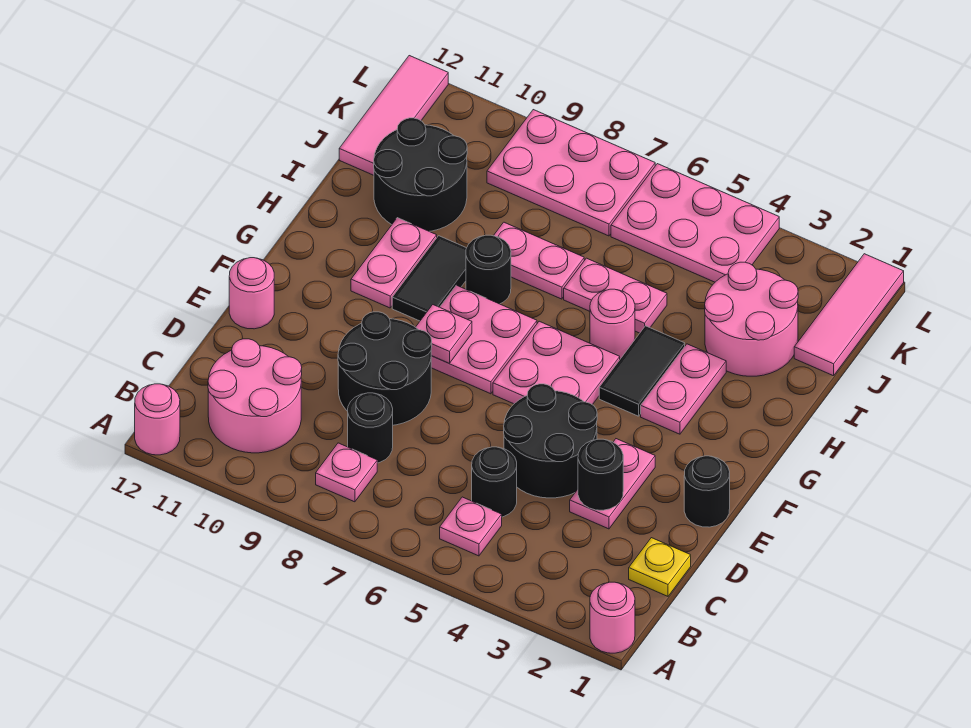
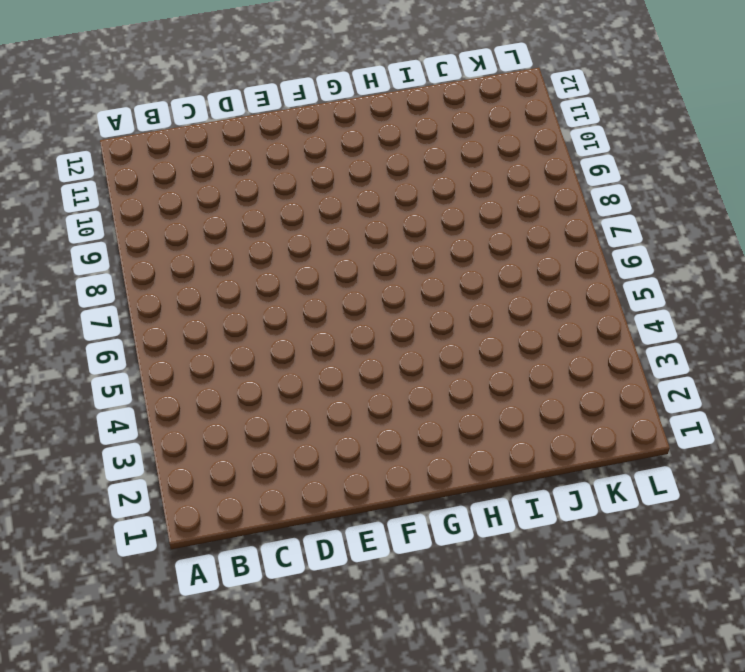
none -> pink round brick A1 level 1
none -> pink round brick A12 level 1
none -> pink plate B5 level 1
none -> pink plate B8 level 1

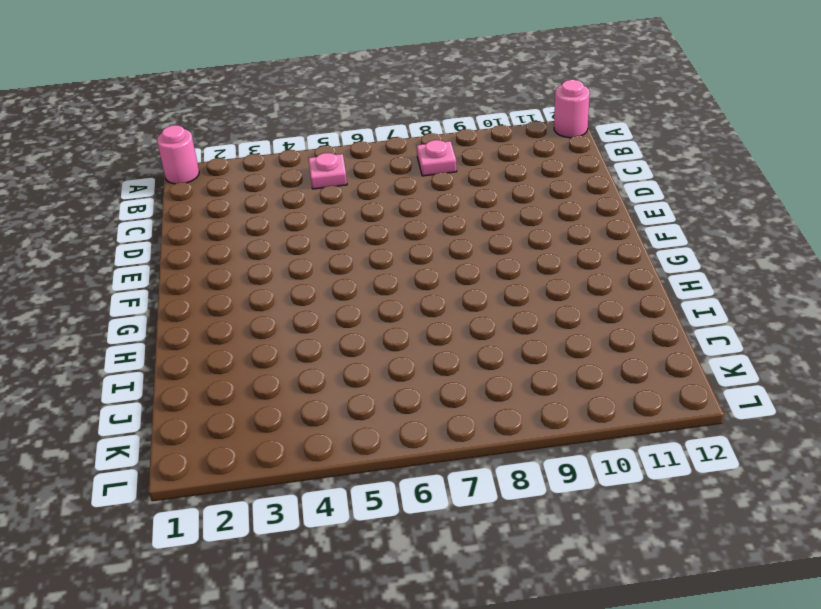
none -> pink round brick B10:C11 level 1
none -> yellow plate C1 level 1
none -> black round brick C5 level 1
none -> black round brick C8 level 1

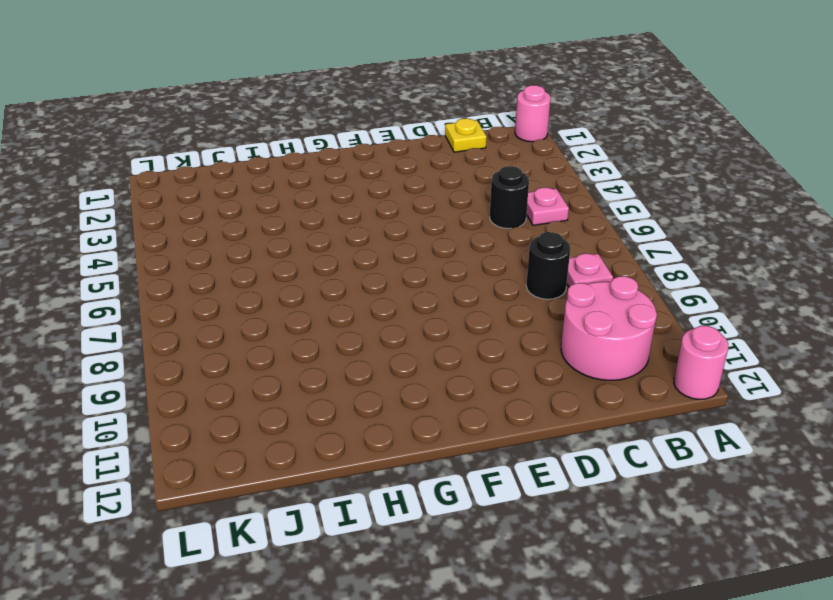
none -> pink plate D3:E3 level 1
none -> black round brick D4:E5 level 1
none -> black round brick D8:E9 level 1
none -> black round brick E1 level 1

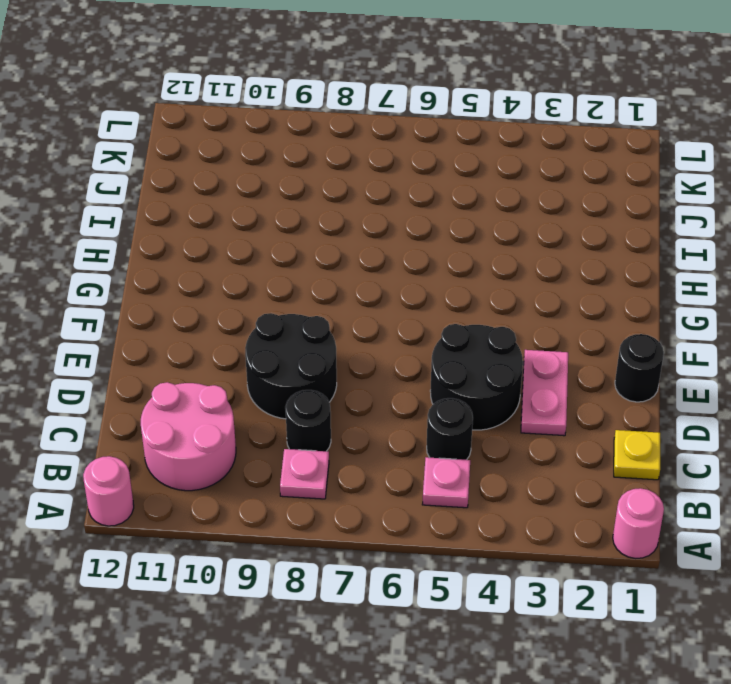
none -> pink round brick E12 level 1
none -> pink plate F5:G6 level 1
none -> pink plate F7:G8 level 1
none -> pink plate G3:H3 level 1

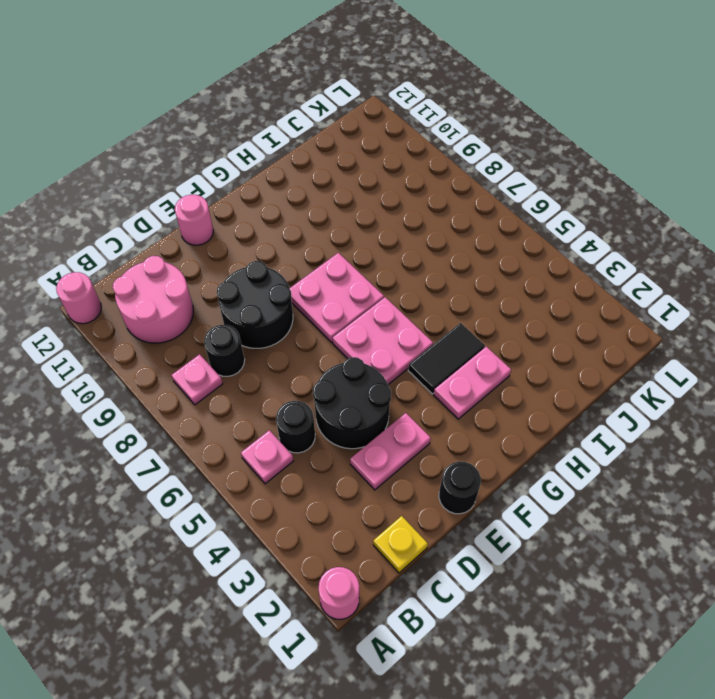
none -> black tile G9:H9 level 1
none -> pink plate G10:H10 level 1
none -> pink round brick H5 level 1
none -> black round brick H8 level 1

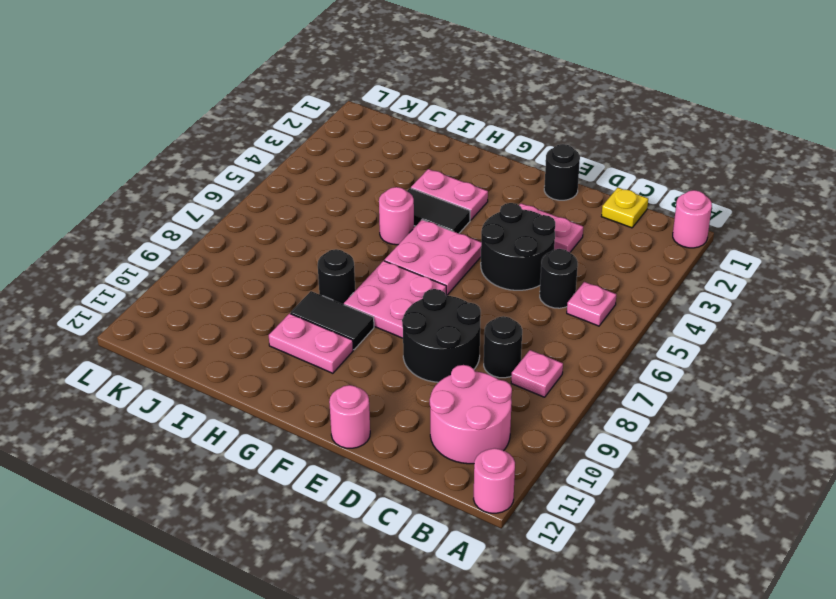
none -> pink round brick I2:J3 level 1
none -> pink plate I5:I6 level 1
none -> pink plate I7:I8 level 1
none -> black round brick I10:J11 level 1

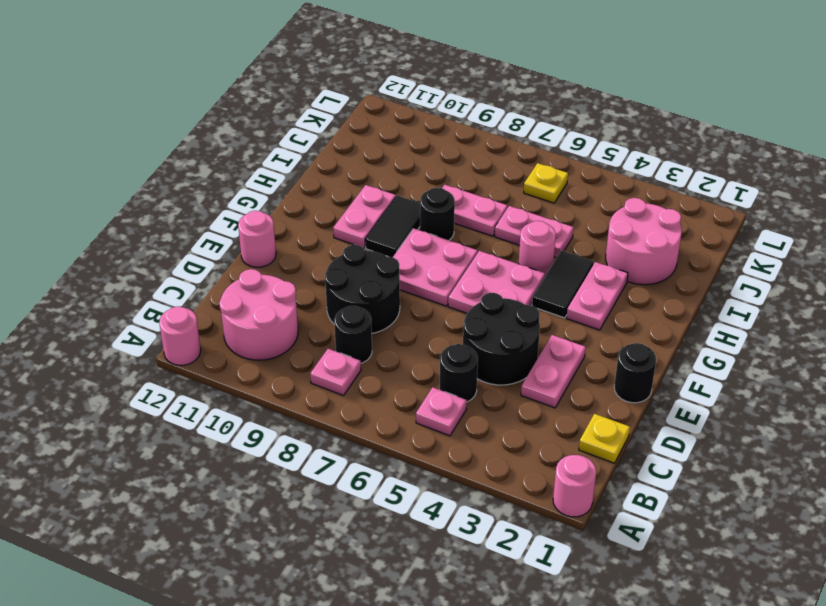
yellow plate K6 level 1 -> pink plate K4:L6 level 1
none -> black round brick I10:J11 level 1
none -> pink tile J1:L1 level 1
none -> pink tile J12:L12 level 1
none -> pink plate K7:L9 level 1

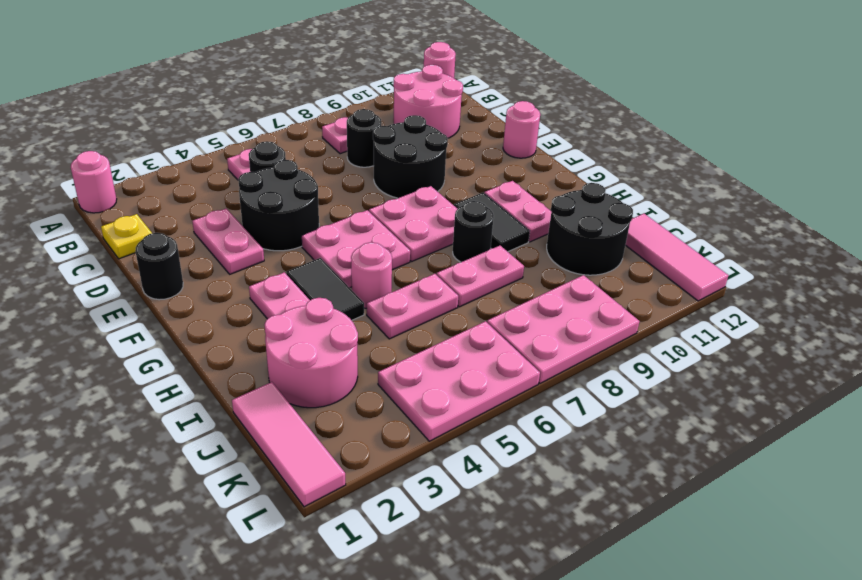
none -> black round brick D3 level 2
none -> pink plate F8 level 2

